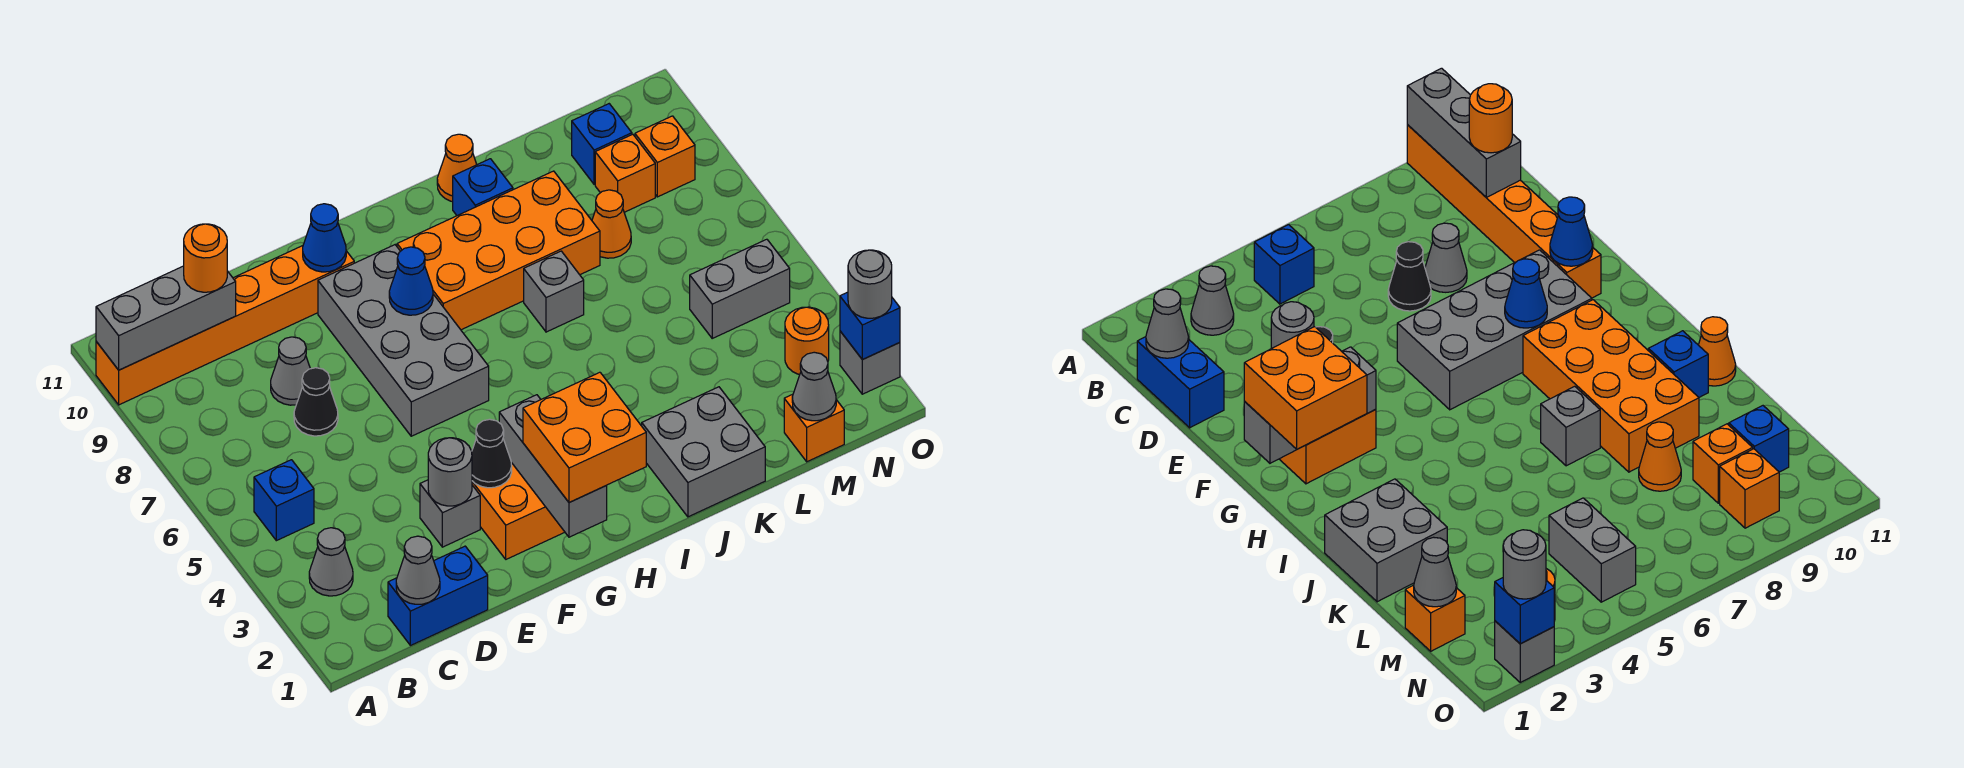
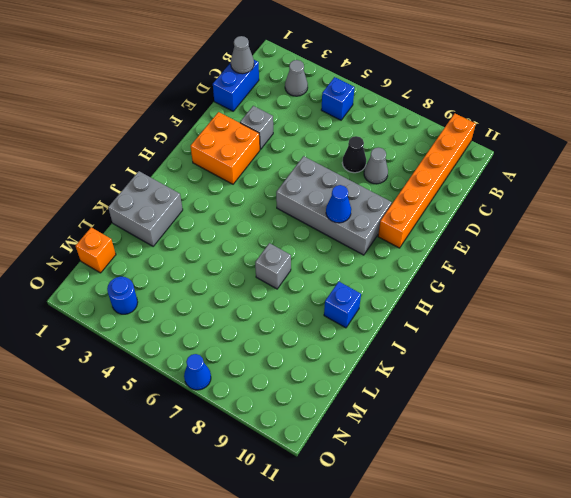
blue round brick N3 level 1 -> orange round brick N3 level 1
blue cone O7 level 1 -> blue cone F10 level 2
none -> orange brick H8:K9 level 1
none -> orange cone J11 level 1
none -> orange cone L8 level 1
none -> grey brick M5:N5 level 1

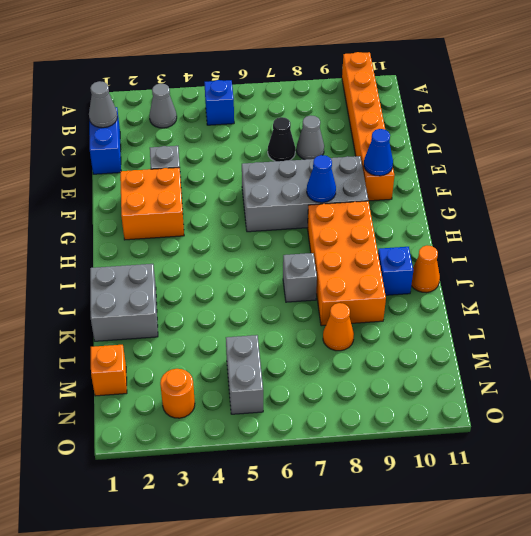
none -> orange brick M9 level 1
none -> blue brick M10 level 1
none -> orange brick N9 level 1
none -> grey brick O2 level 1

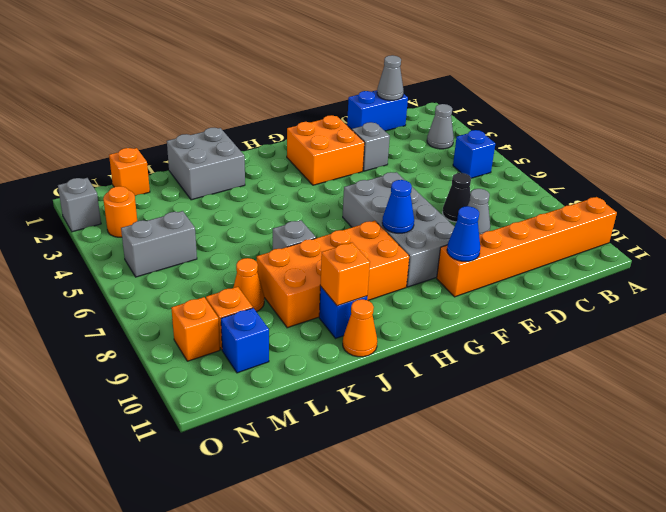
orange brick J10 level 2 -> none
none -> grey brick A10:C10 level 2
none -> grey round brick E3 level 2
none -> black cone F3 level 2
none -> grey brick G1:G3 level 2

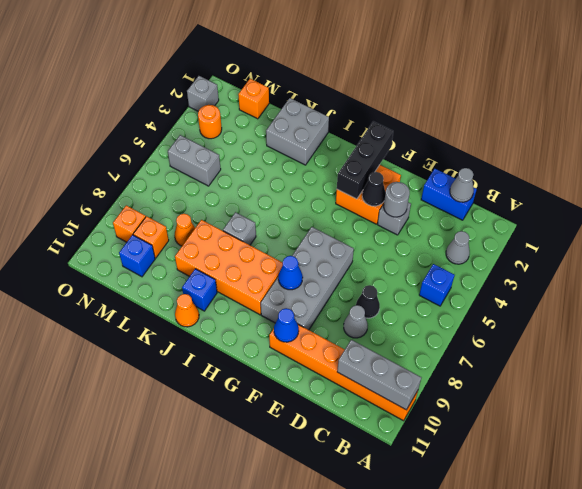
black brick G1:G3 level 2 -> grey brick G1:G3 level 2
none -> grey cone M1 level 2
none -> blue brick O2 level 2
none -> orange round brick C10 level 3
none -> orange brick G1:H2 level 3

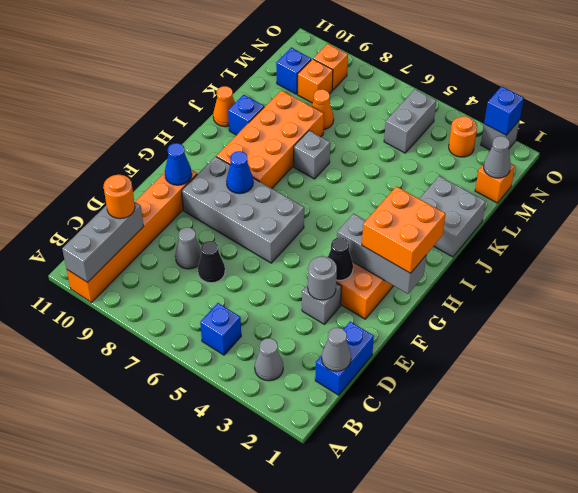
none -> grey round brick O2 level 3

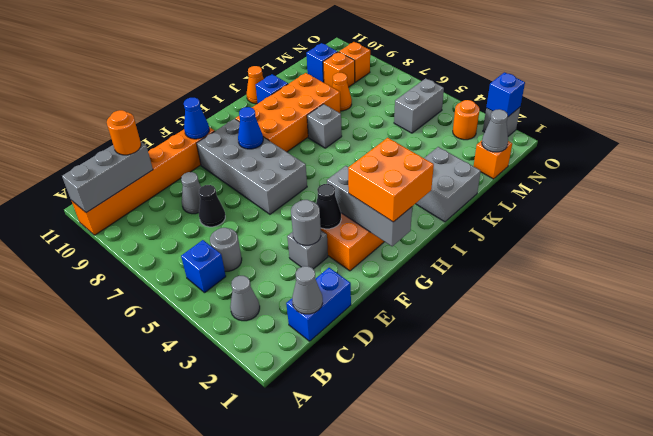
grey round brick C5 level 1 -> grey round brick O2 level 3

